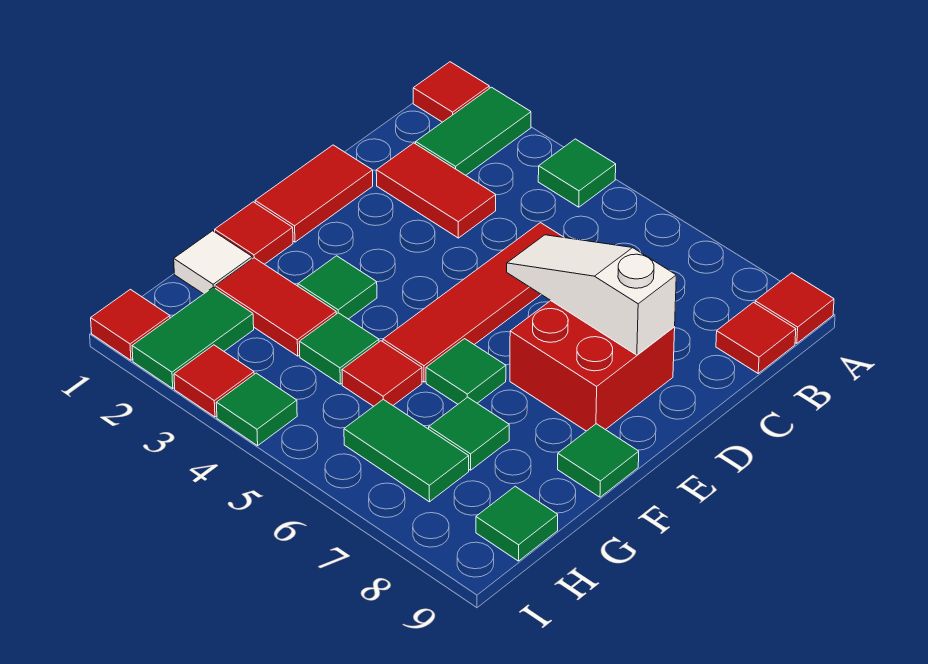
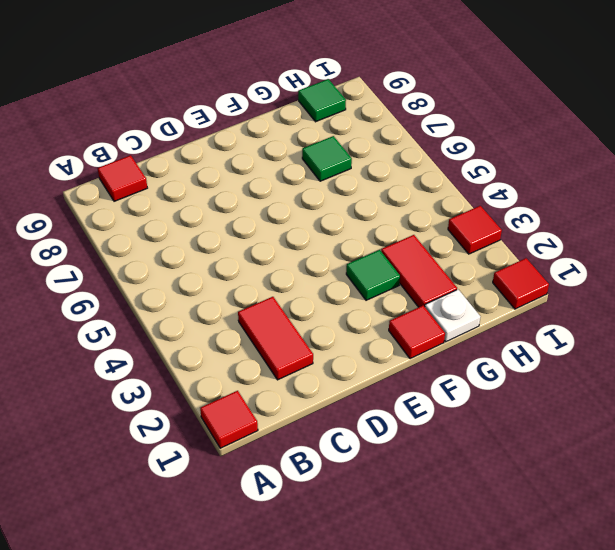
white plate G1 level 1 -> white tile G1 level 1
none -> green tile A2:B2 level 1
none -> green tile A4 level 1
none -> red tile A9 level 1

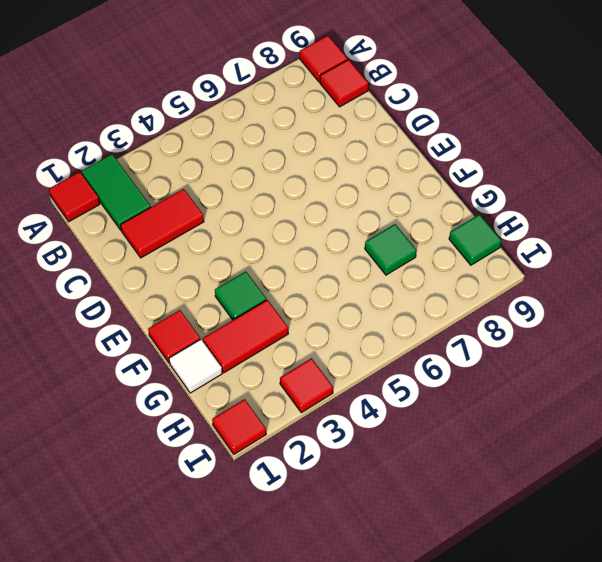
none -> green tile A4 level 1
none -> red tile C5:F5 level 1
none -> red tile D1:E1 level 1

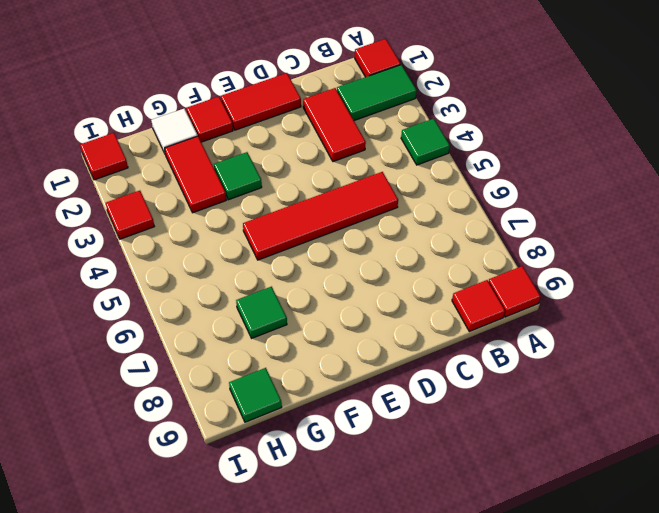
none -> red brick D7:E8 level 1
none -> green tile F6 level 1
none -> green tile F9 level 1

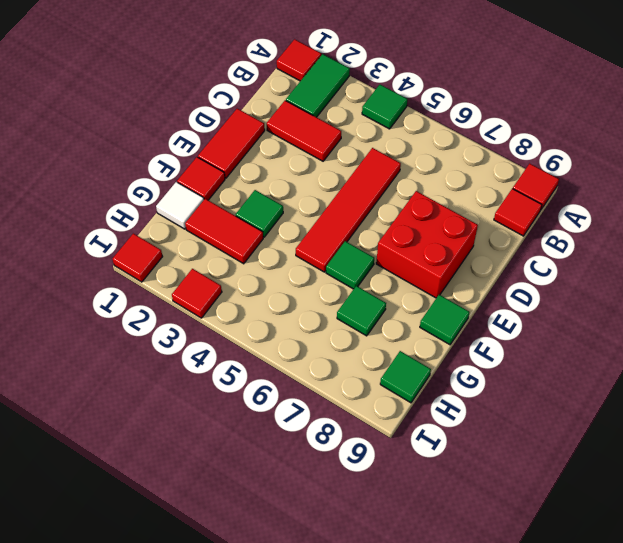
none -> green tile G4 level 1
none -> red tile G5 level 1
none -> green tile H2:I2 level 1

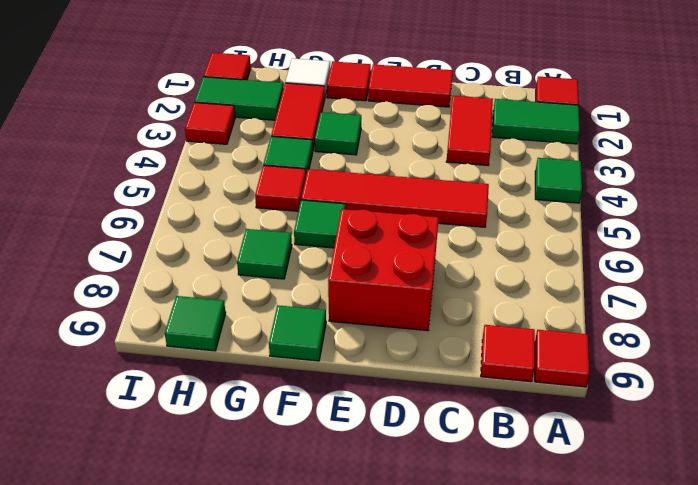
none -> green tile H6:H7 level 1
none -> green tile I4 level 1
none -> white slope D6:D8 level 2 top 8

